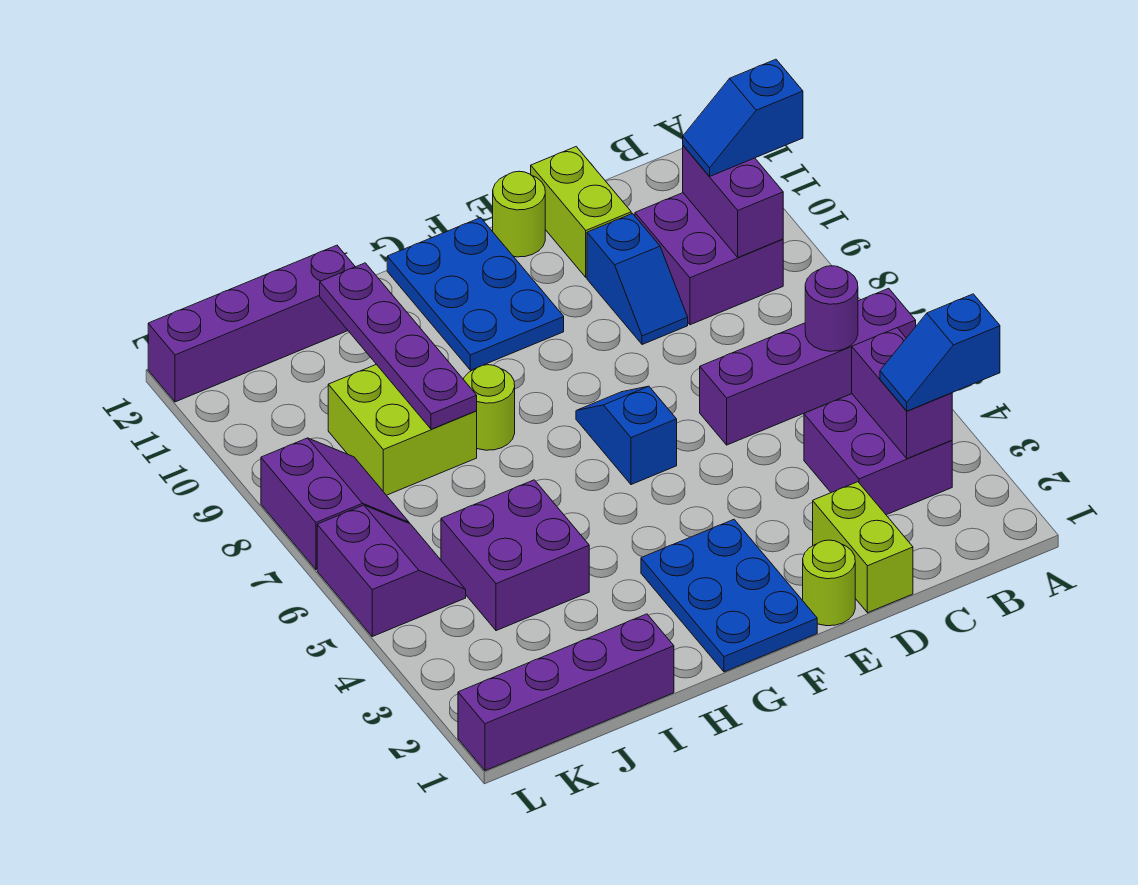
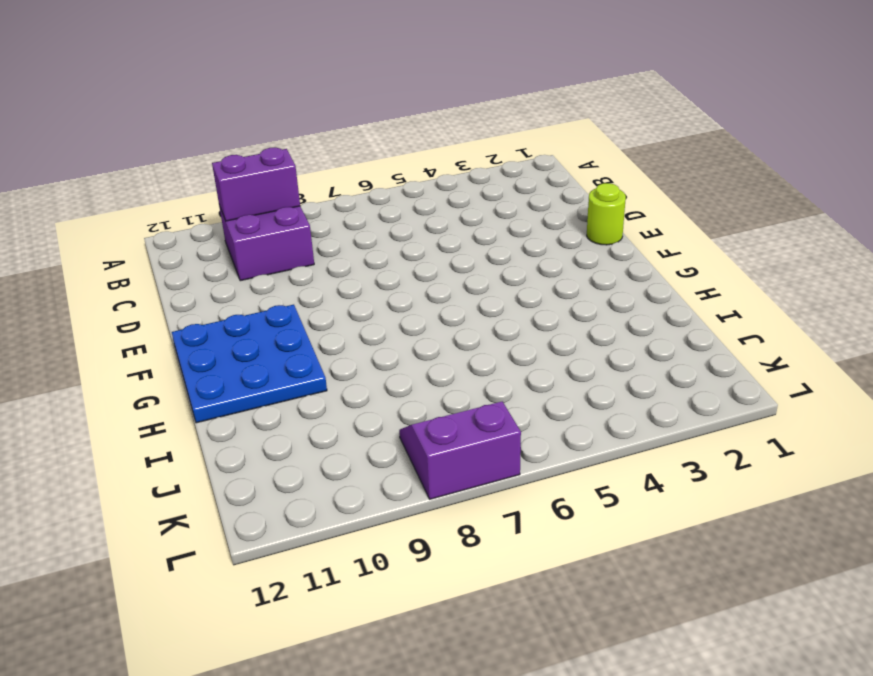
blue plate F10:H12 level 1 -> blue plate F10:G12 level 1
none -> purple brick A6:D6 level 1
none -> purple brick B3:C4 level 1
none -> lime brick D1:D2 level 1

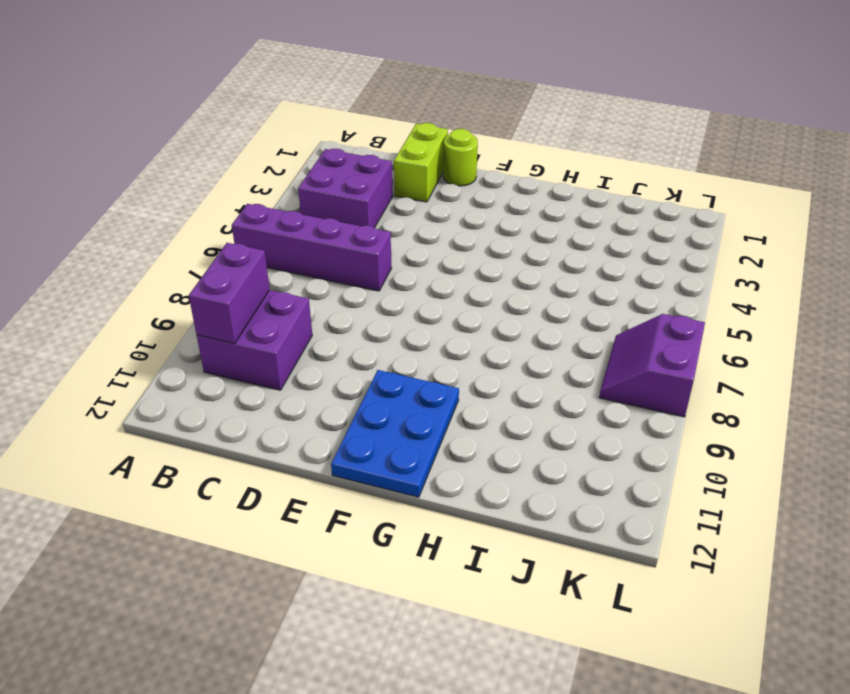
none -> blue slope D9:D10 level 1 top 10
none -> lime brick D11:D12 level 1
none -> lime round brick E12 level 1

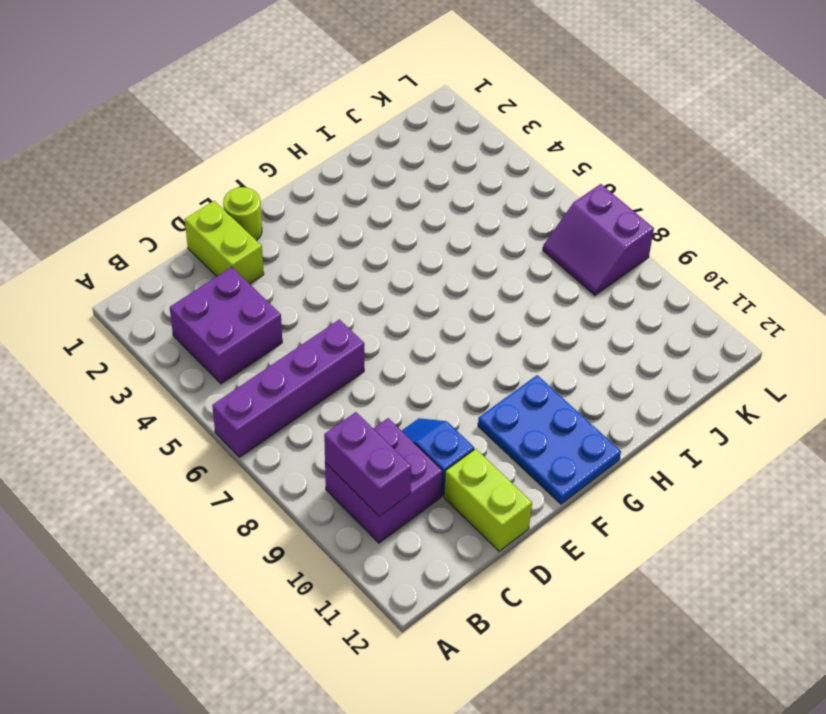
none -> lime round brick E12 level 1
none -> blue plate F1:G3 level 1
none -> blue slope F6:F7 level 1 top 6

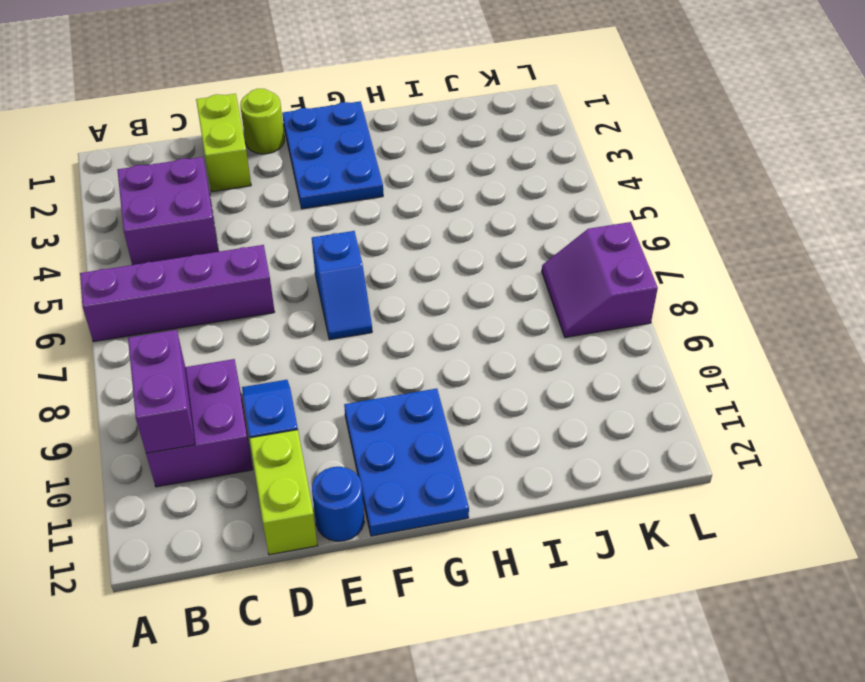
blue round brick E12 level 1 -> lime round brick E12 level 1
none -> lime round brick H8 level 1
none -> purple brick I1:L1 level 1
none -> purple brick I4:J5 level 1

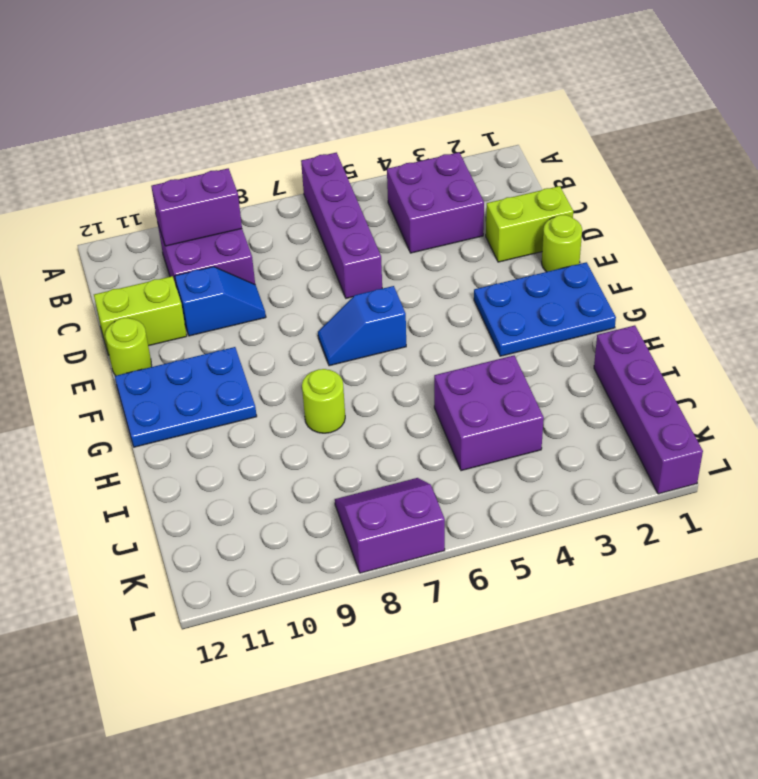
none -> lime brick I8:J9 level 1
none -> purple brick I12:L12 level 1
none -> purple slope K5:L6 level 1 top L

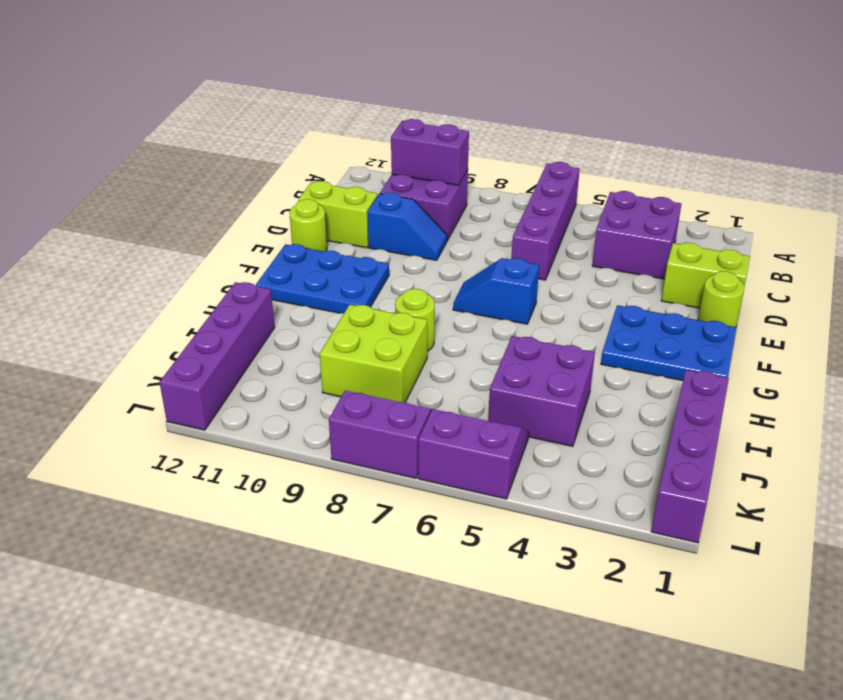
none -> purple brick B3:B4 level 2
none -> purple round brick B6 level 2
none -> purple plate I8:I11 level 2

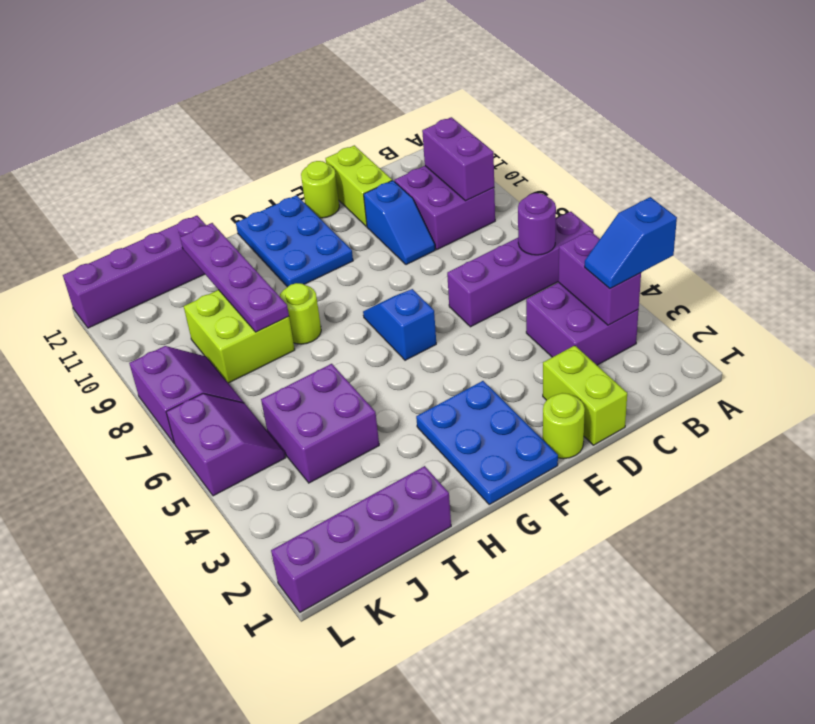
none -> blue slope A10:B10 level 3 top A

